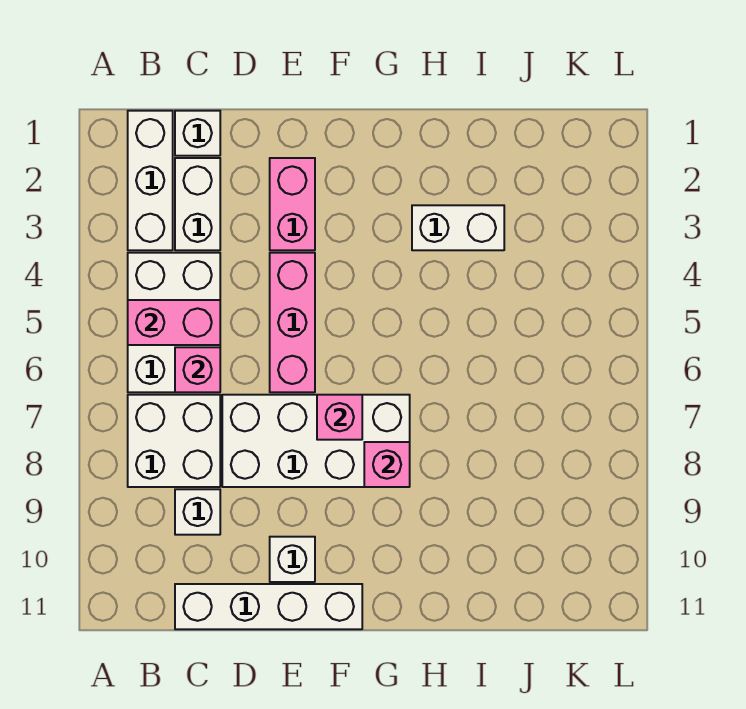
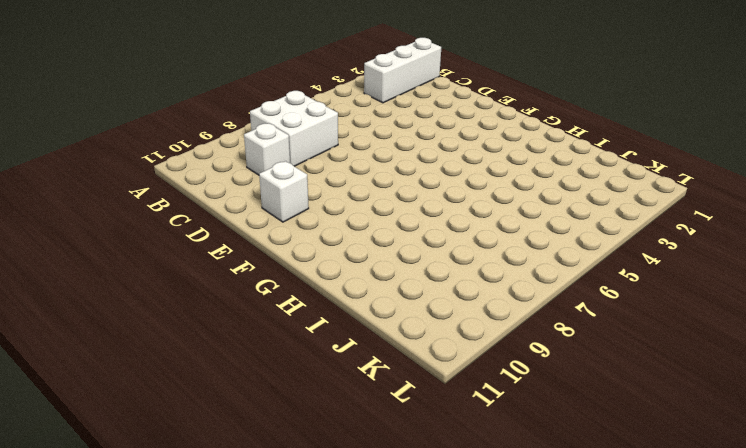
none -> white brick B4:C6 level 1
none -> white brick C1 level 1
none -> white brick C2:C3 level 1

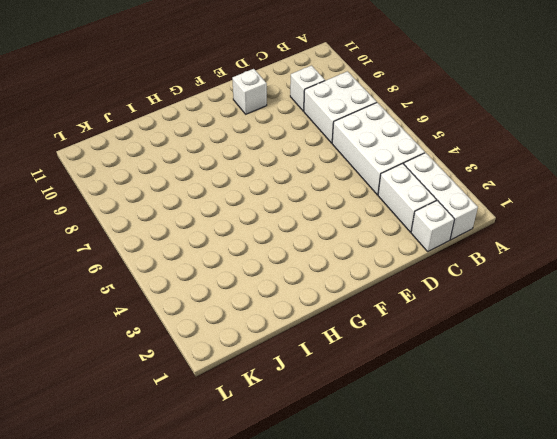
none -> white brick C11:F11 level 1
none -> white brick D7:G8 level 1
none -> pink brick E2:E3 level 1

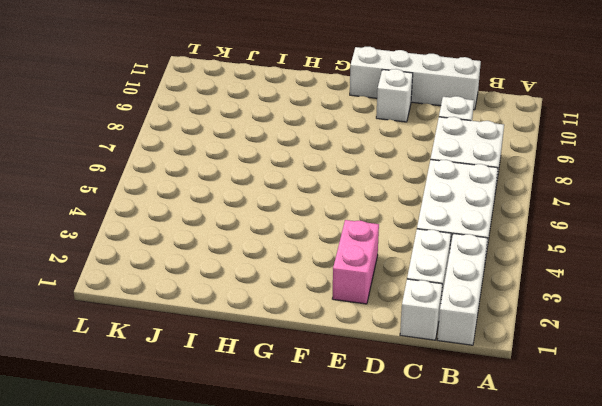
none -> white brick D7:G8 level 1
none -> pink brick E4:E6 level 1
none -> white brick H3:I3 level 1

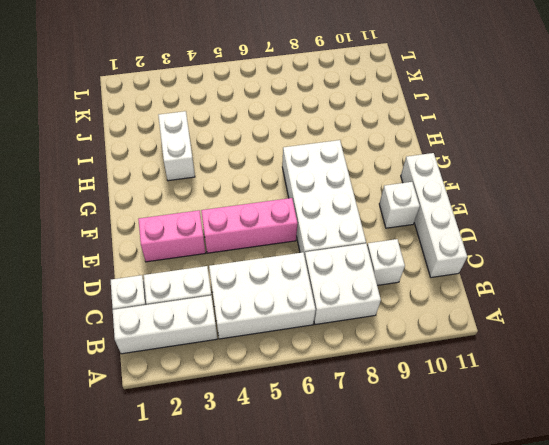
none -> pink brick B5:C5 level 2
none -> pink brick C6 level 2
none -> pink brick F7 level 2

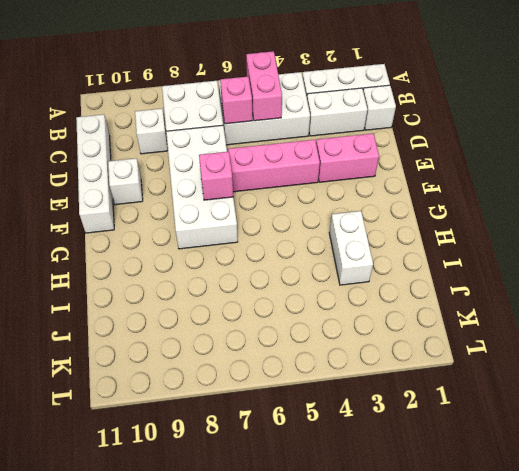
none -> pink brick G8 level 2

